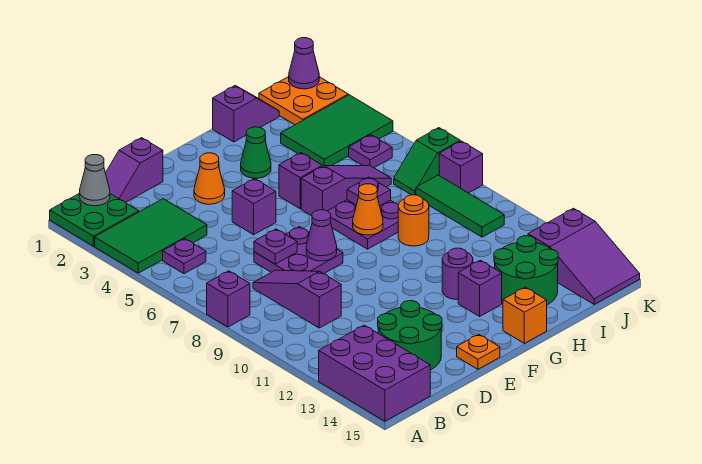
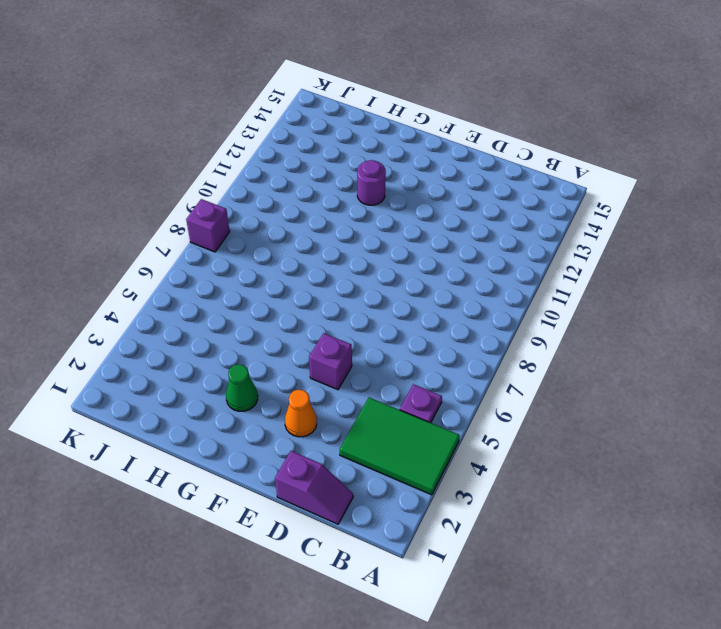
none -> green plate A1:B2 level 1
none -> purple brick A8 level 1
none -> purple brick A13:B15 level 1
none -> purple slope C8:C10 level 1 top 10

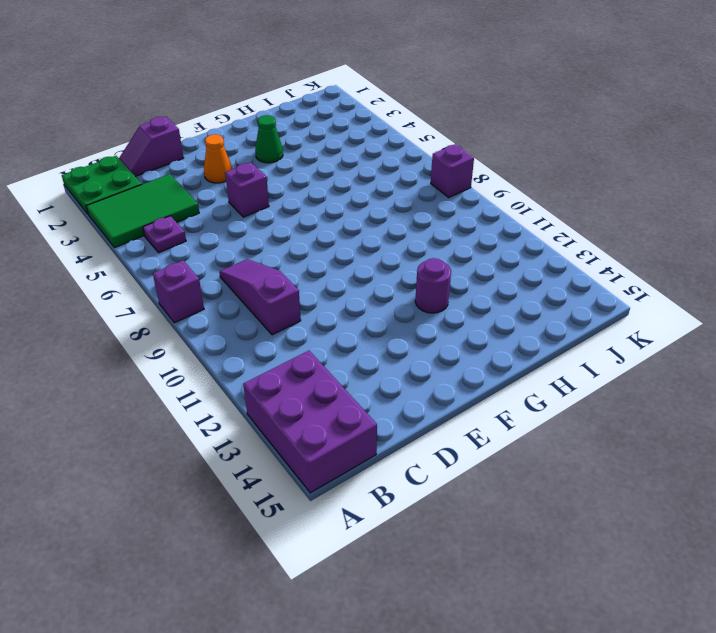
none -> green round brick C13:D14 level 1
none -> purple plate D7:E8 level 1
none -> orange plate E15 level 1
none -> purple brick G5 level 1

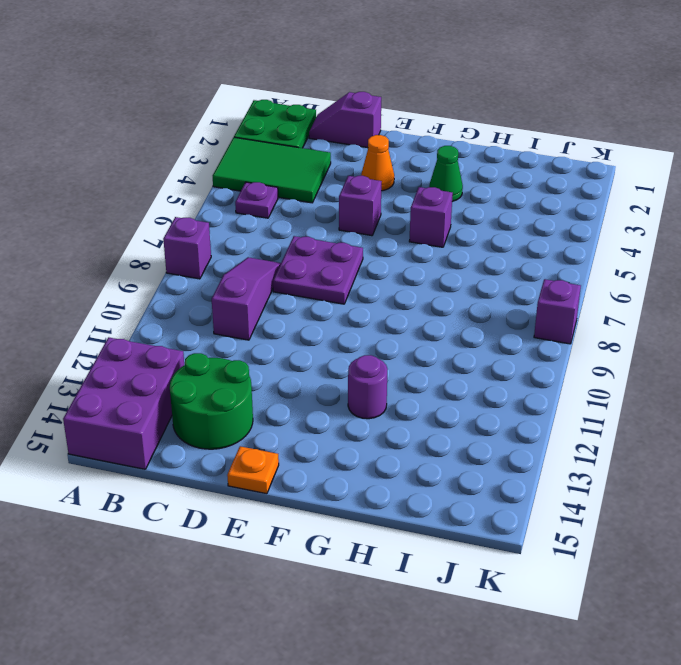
none -> purple slope G6:I6 level 1 top G
none -> purple plate G7:H8 level 1
none -> purple brick G13 level 1
none -> orange brick G15 level 1

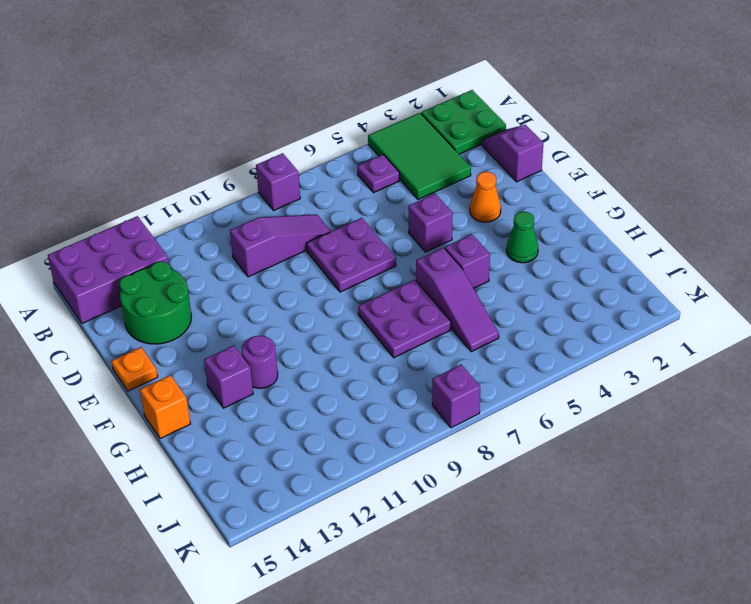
none -> purple slope H1:I1 level 1 top H
none -> orange round brick H9 level 1
none -> green round brick H13:I14 level 1
none -> green tile I3:K4 level 1

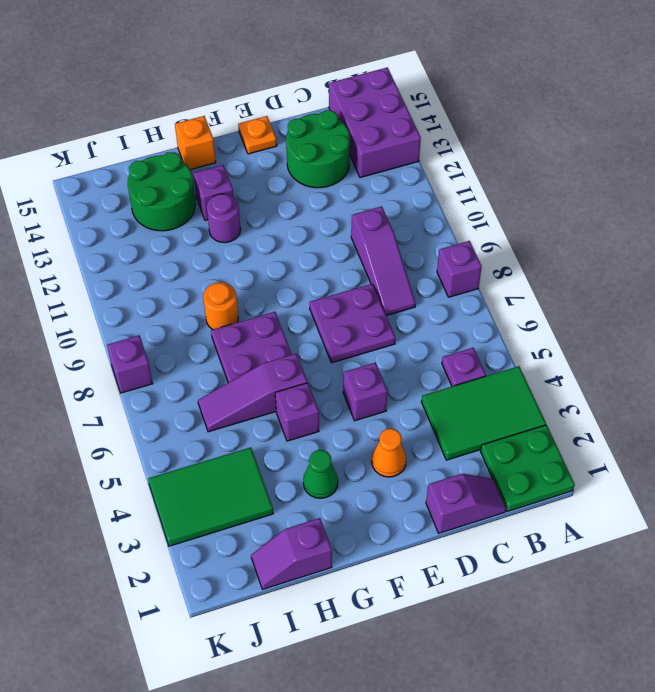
none -> orange plate J1:K2 level 1
none -> purple plate J5 level 1
none -> green slope J7:K7 level 1 top K
none -> green tile J8:J10 level 1

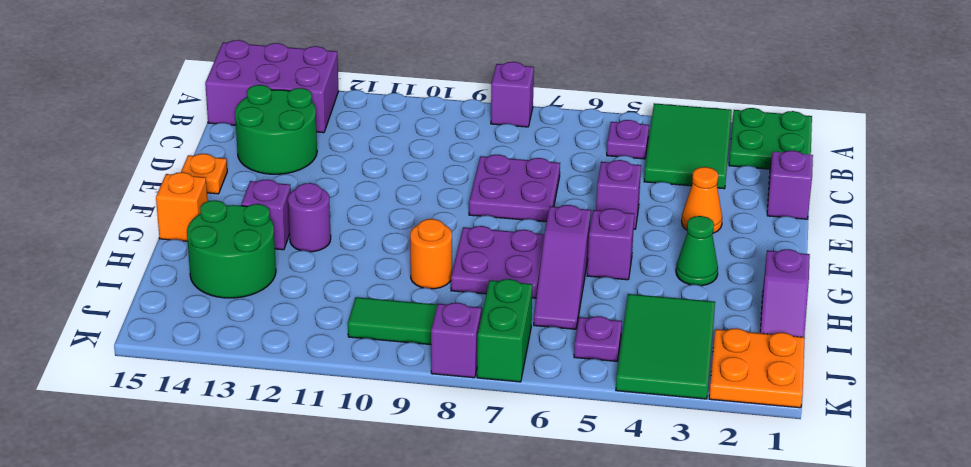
green brick J7:K7 level 1 -> green slope J7:K7 level 1 top K
none -> purple slope C8:C10 level 1 top 10
none -> purple slope J13:K15 level 1 top 13
none -> grey cone B1 level 2
none -> purple plate D7 level 2

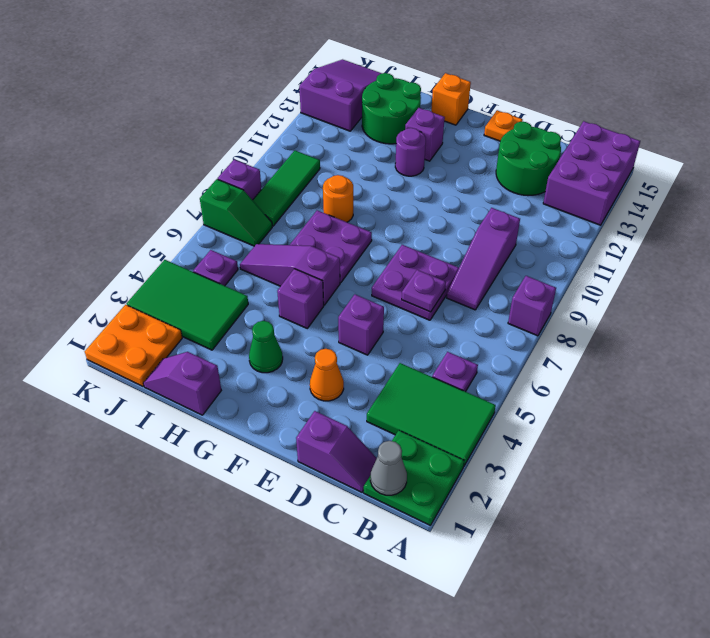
none -> purple cone E8 level 2
none -> orange cone G8 level 2
none -> purple plate H7 level 2
none -> purple cone K1 level 2

